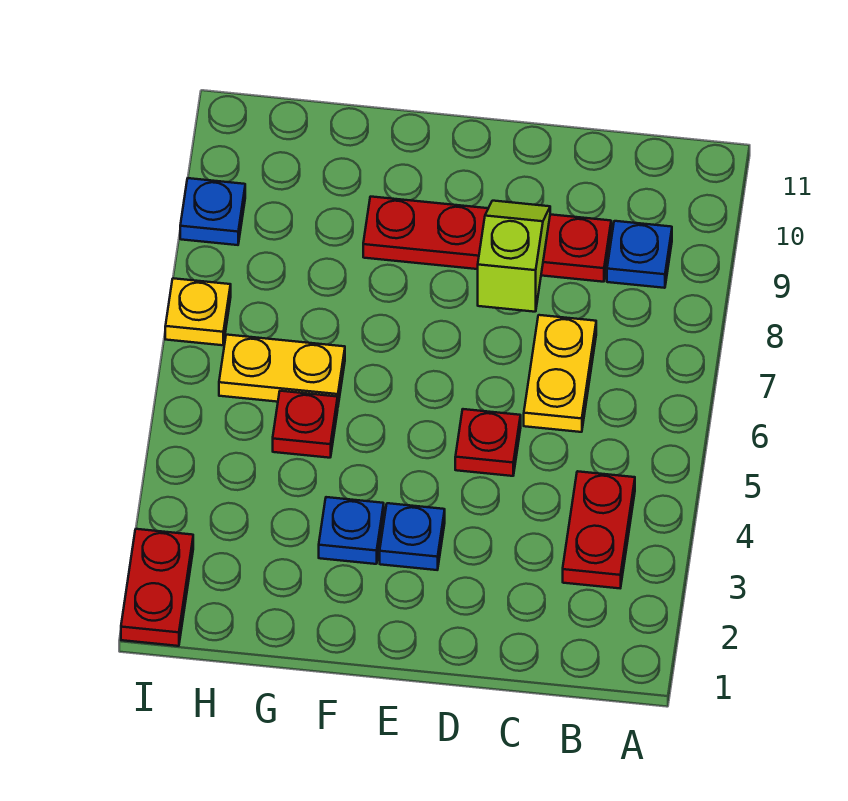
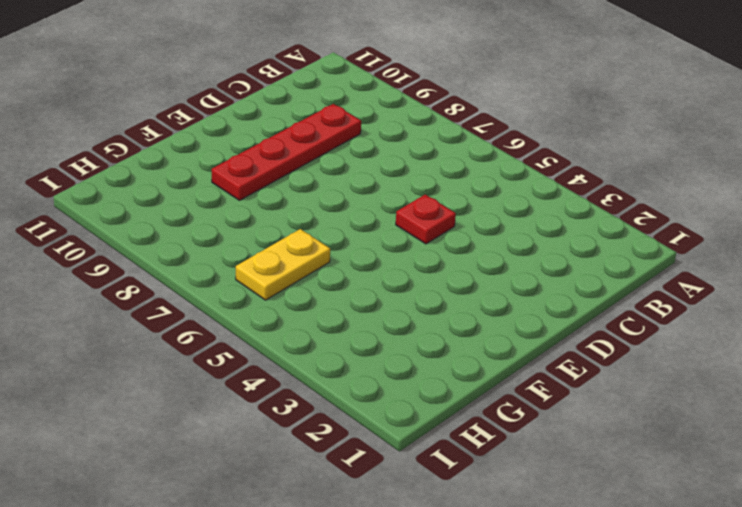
none -> red plate B3:B4 level 1
none -> blue plate B9 level 1
none -> yellow plate C6:C7 level 1

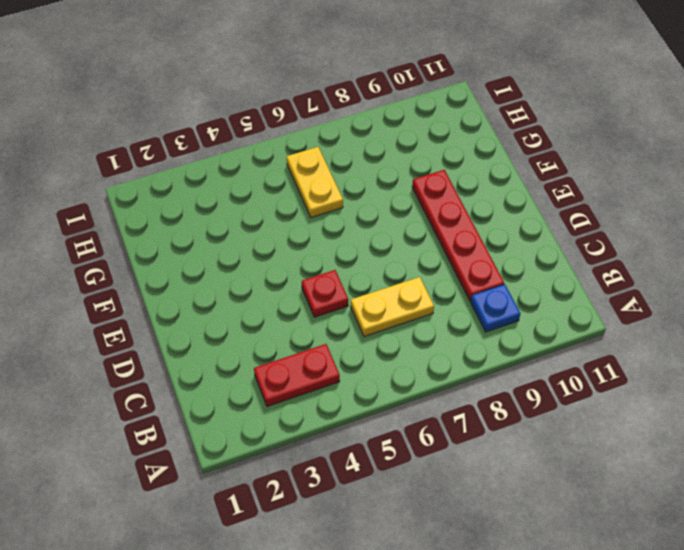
none -> blue plate E3 level 1
none -> blue plate F3 level 1
none -> red plate G5 level 1

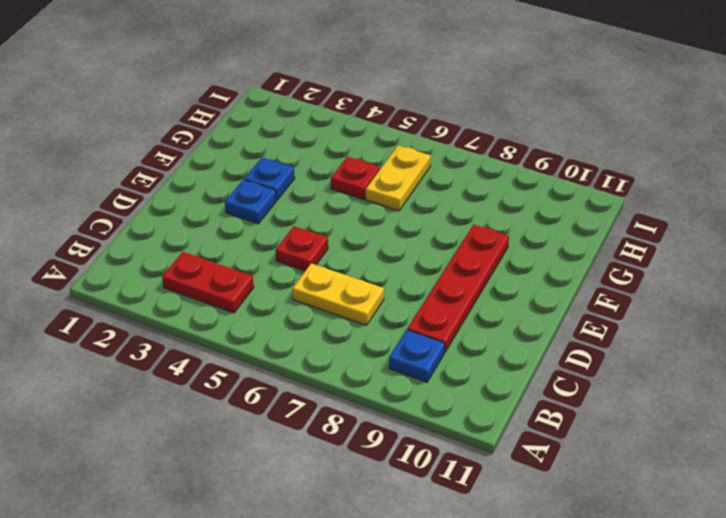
none -> red plate I1:I2 level 1
none -> yellow plate I7 level 1
none -> blue plate I9 level 1

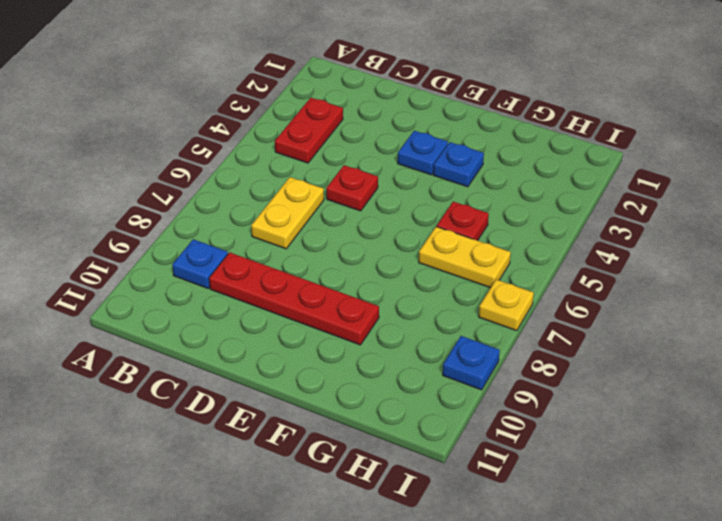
none -> red plate I1:I2 level 1
none -> lime slope D8:D9 level 2 top 8

